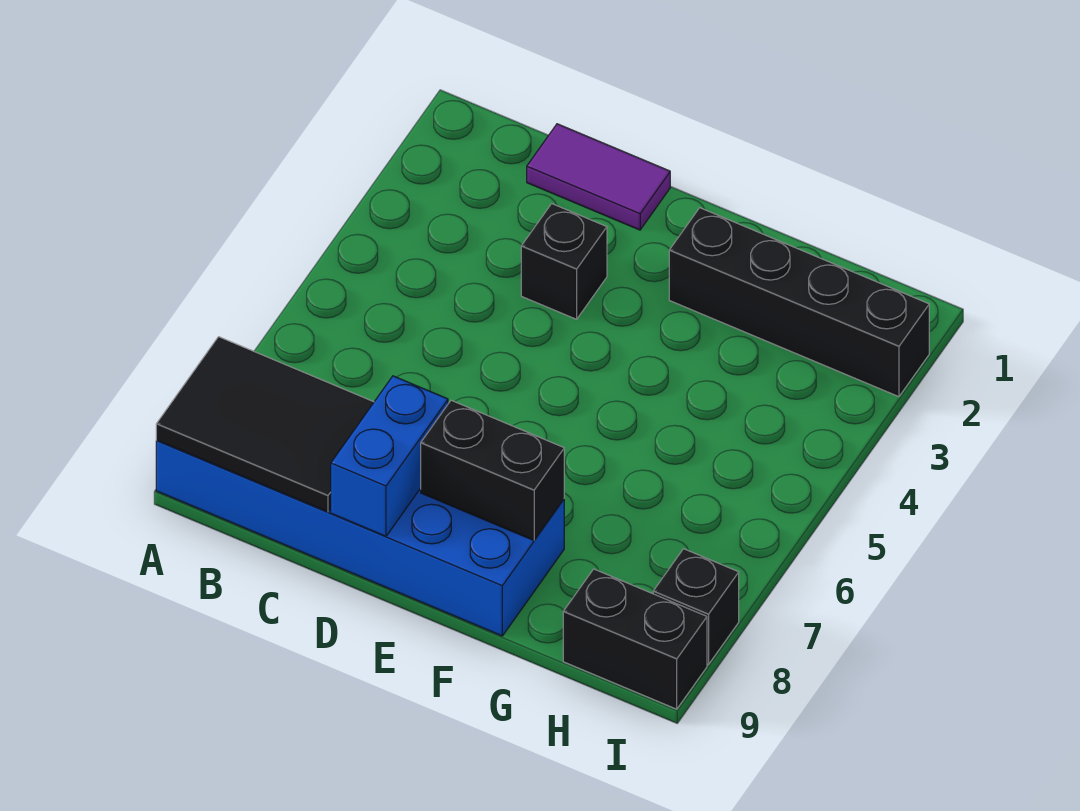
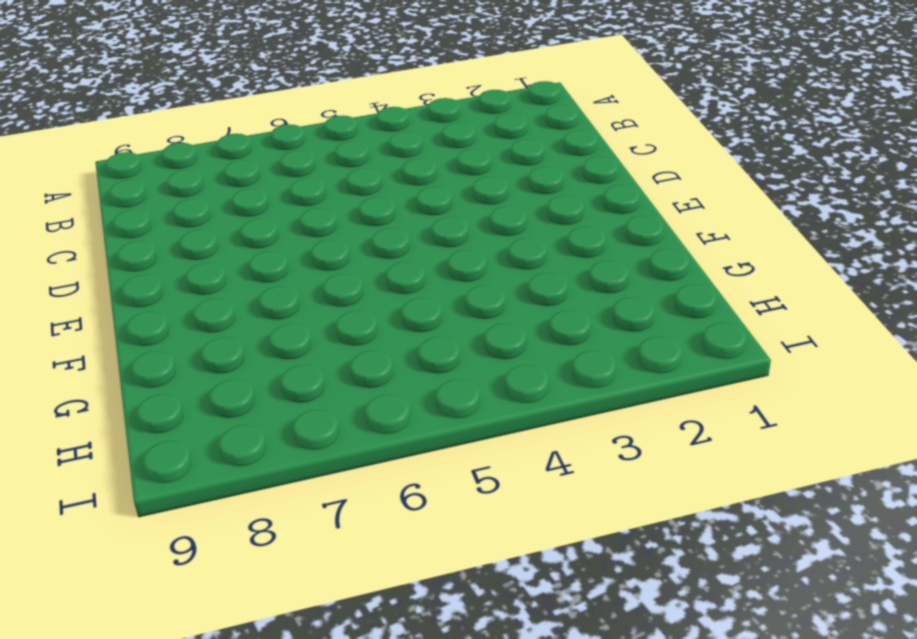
none -> blue brick A8:F9 level 1
none -> purple tile C1:D1 level 1

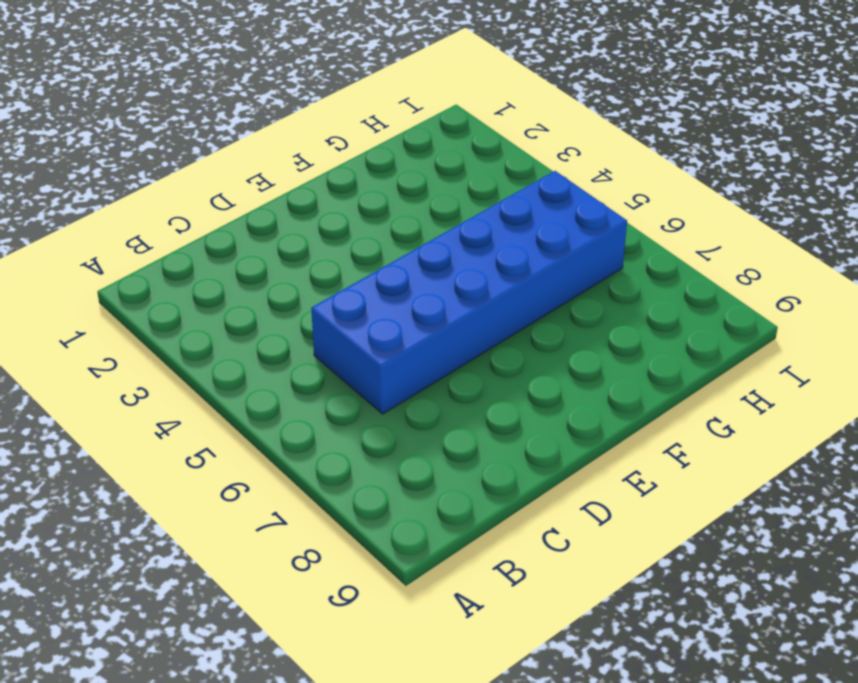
blue brick C5:H6 level 1 -> blue brick A8:F9 level 1
none -> purple tile C1:D1 level 1
none -> black brick D3 level 1

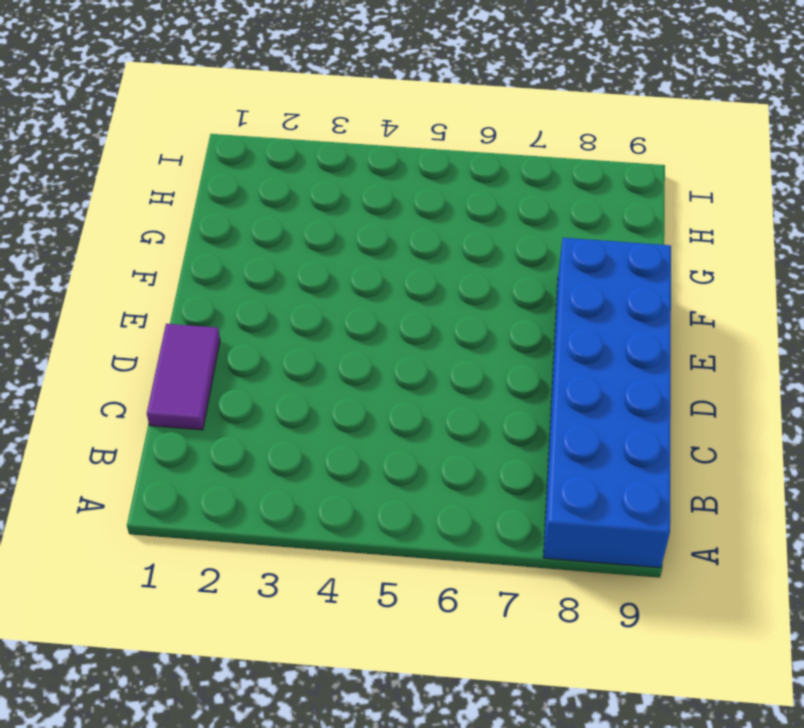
none -> black brick D3 level 1
none -> black brick F2:I2 level 1

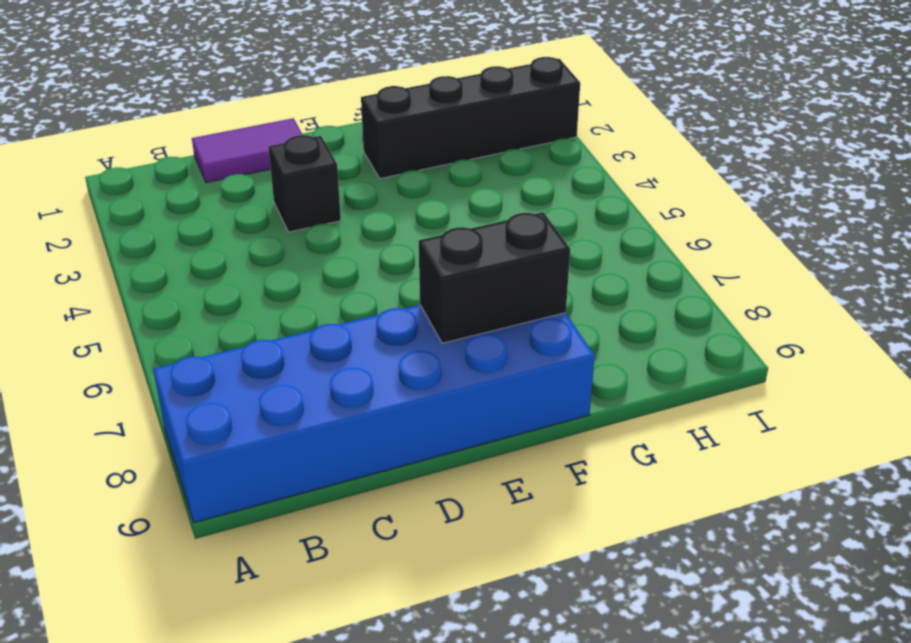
none -> black brick H9:I9 level 1
none -> black brick I8 level 1

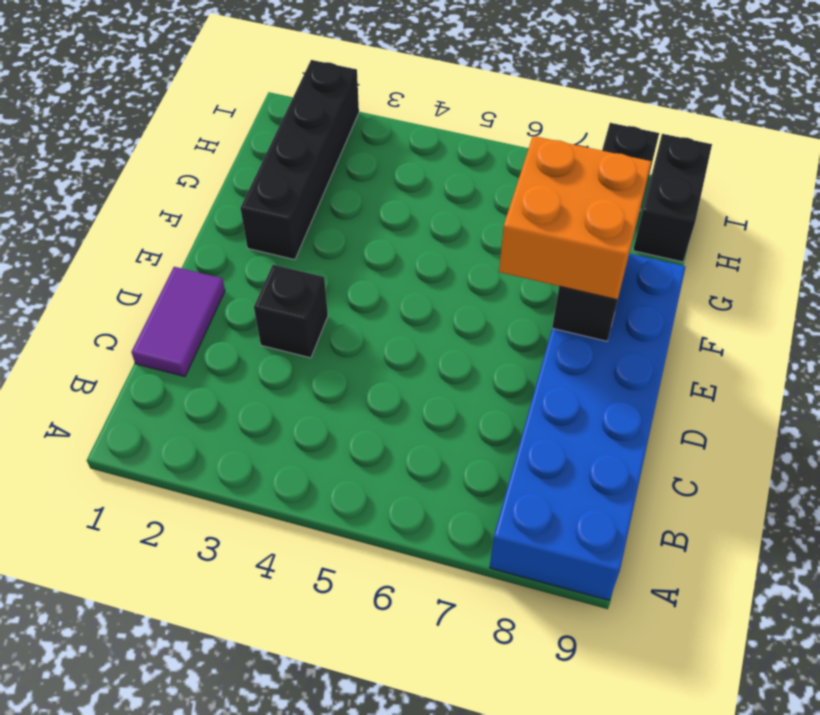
orange brick E7:F8 level 3 -> none
none -> black tile A8:C9 level 2
none -> blue brick D8:D9 level 2

